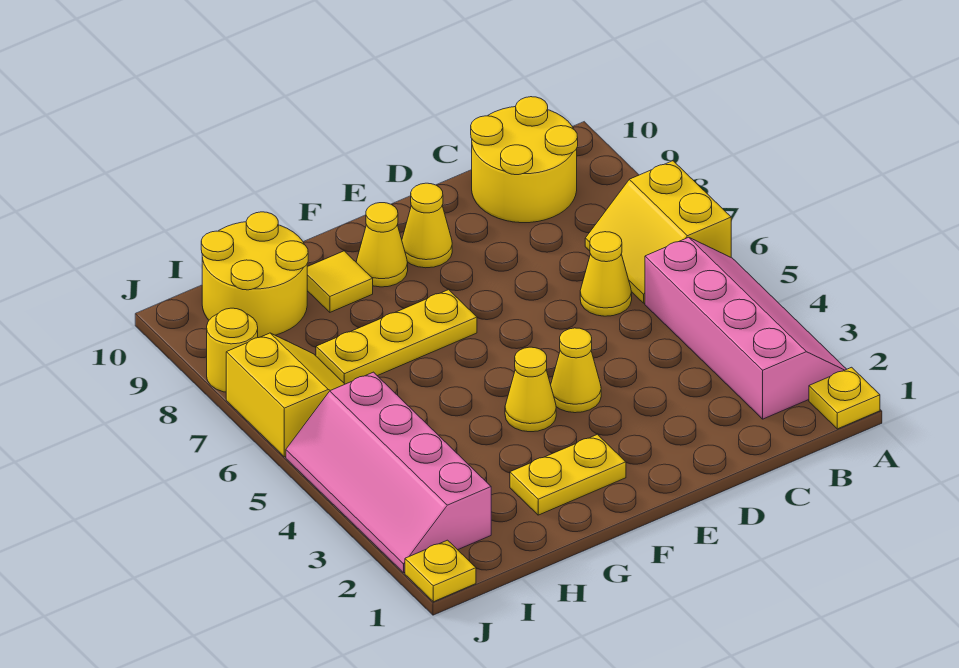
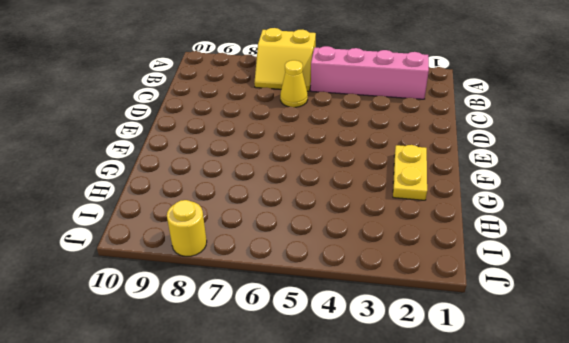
none -> yellow plate A1 level 1
none -> yellow round brick B9:C10 level 1
none -> yellow cone E4 level 1

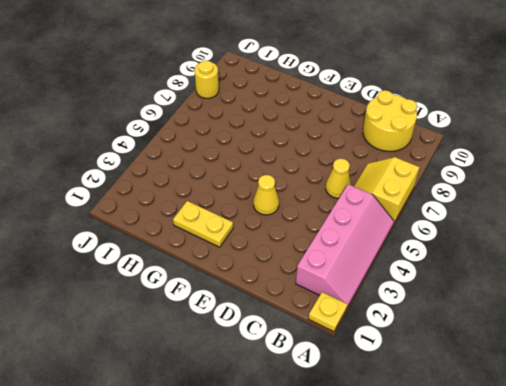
none -> yellow cone E9 level 1
none -> yellow cone F4 level 1
none -> yellow plate F7:H7 level 1

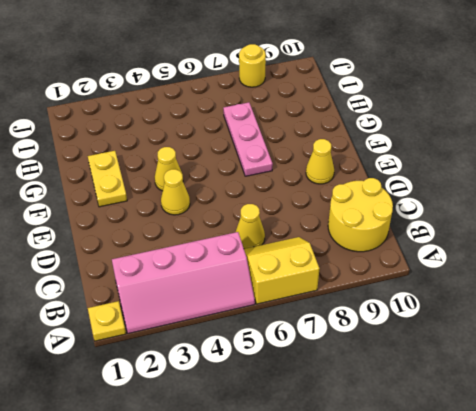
pink plate F7:H7 level 1 -> yellow plate F7:H7 level 1
none -> yellow cone F9 level 1
none -> yellow tile G9 level 1
none -> yellow round brick H9:I10 level 1

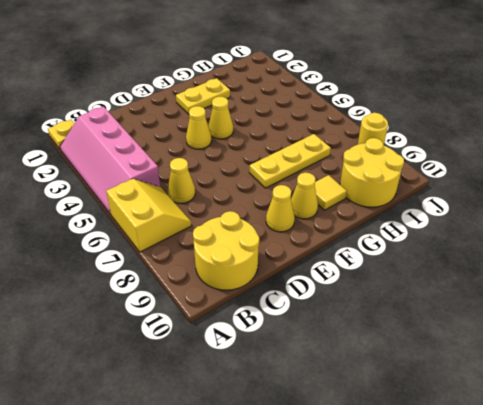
none -> pink slope I2:J5 level 1 top I
none -> yellow slope I6:J7 level 1 top J
none -> yellow plate J1 level 1

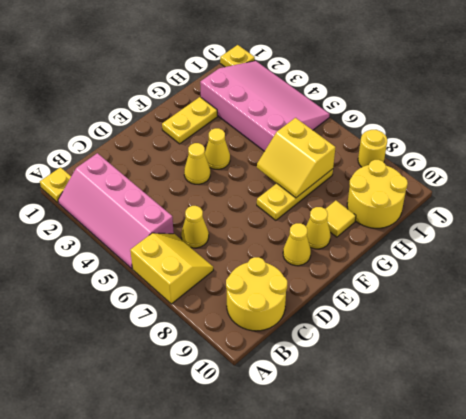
yellow slope G6:H7 level 2 top H -> yellow slope I6:J7 level 1 top J
pink slope H2:J5 level 1 top H -> pink slope I2:J5 level 1 top I

